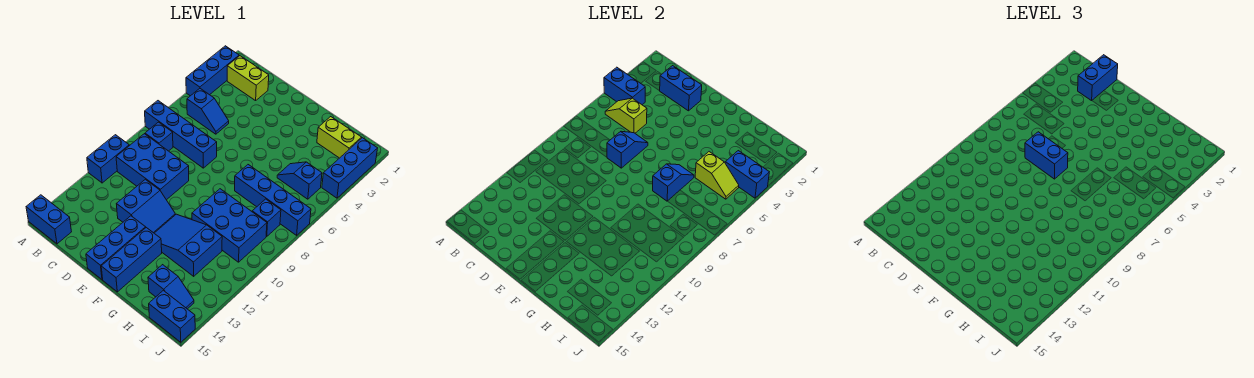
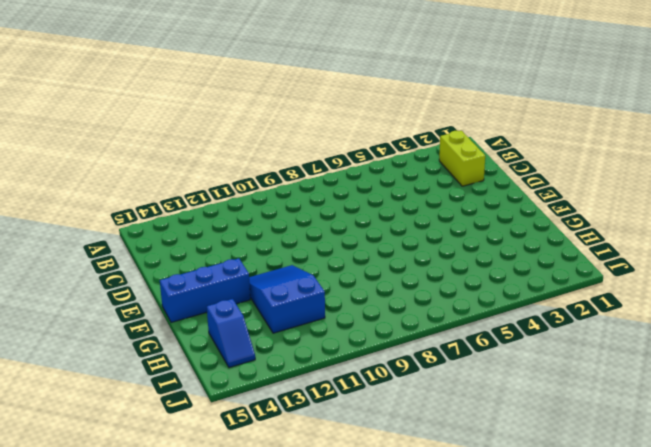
none -> blue brick A2:A4 level 1
none -> blue brick A7:D7 level 1
none -> blue brick A10:A11 level 1

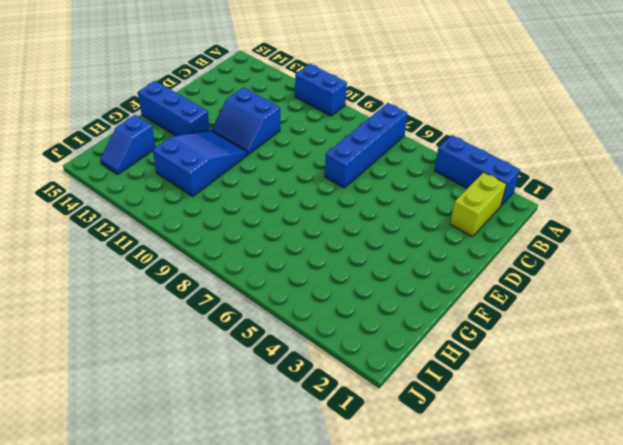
none -> blue brick A15:B15 level 1
none -> blue slope B5:C5 level 1 top B
none -> blue brick B8 level 1

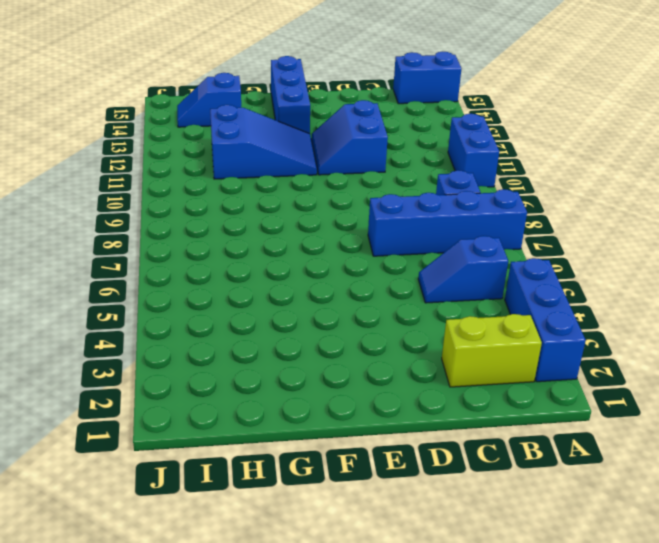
none -> blue brick B9:D10 level 1
none -> blue brick E13:E15 level 1
none -> blue brick G7:J7 level 1

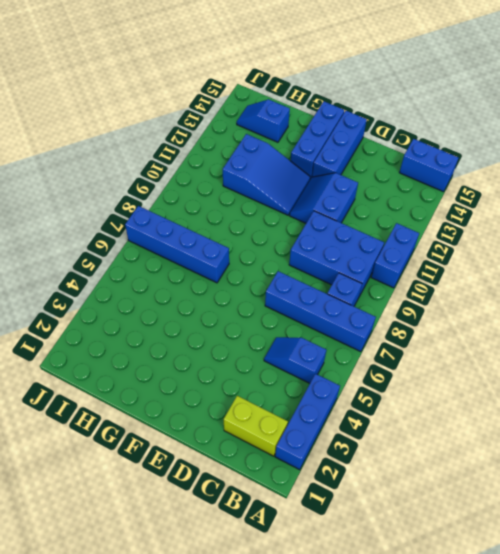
none -> blue brick G9:I10 level 1
none -> lime brick H2:I2 level 1
none -> blue slope H5:I5 level 1 top I

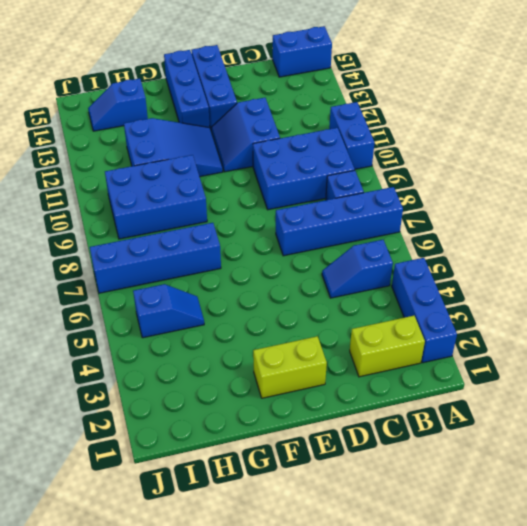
lime brick E2:F2 level 1 -> lime brick H2:I2 level 1
none -> blue brick I8 level 1
none -> blue brick I15:J15 level 1
none -> blue brick J2:J4 level 1

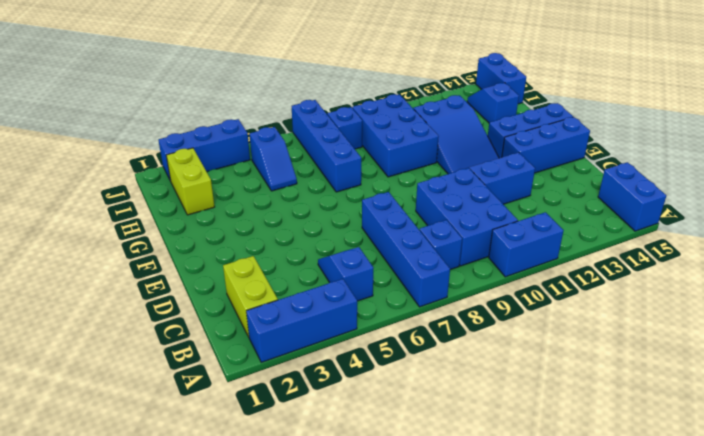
none -> blue brick A4:B4 level 2
none -> lime slope B5:C5 level 2 top C
none -> blue brick C2:D2 level 2

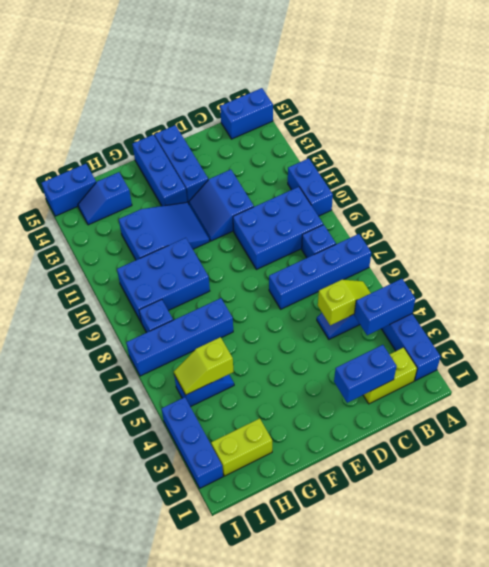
none -> blue slope D6:D7 level 2 top 7
none -> blue slope G6:G7 level 2 top 7
none -> blue brick I4:J4 level 2

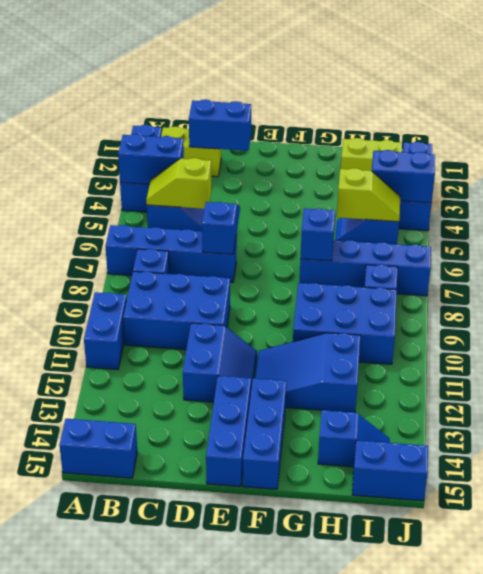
none -> blue brick C1:C2 level 3
none -> blue brick D7:E7 level 3

